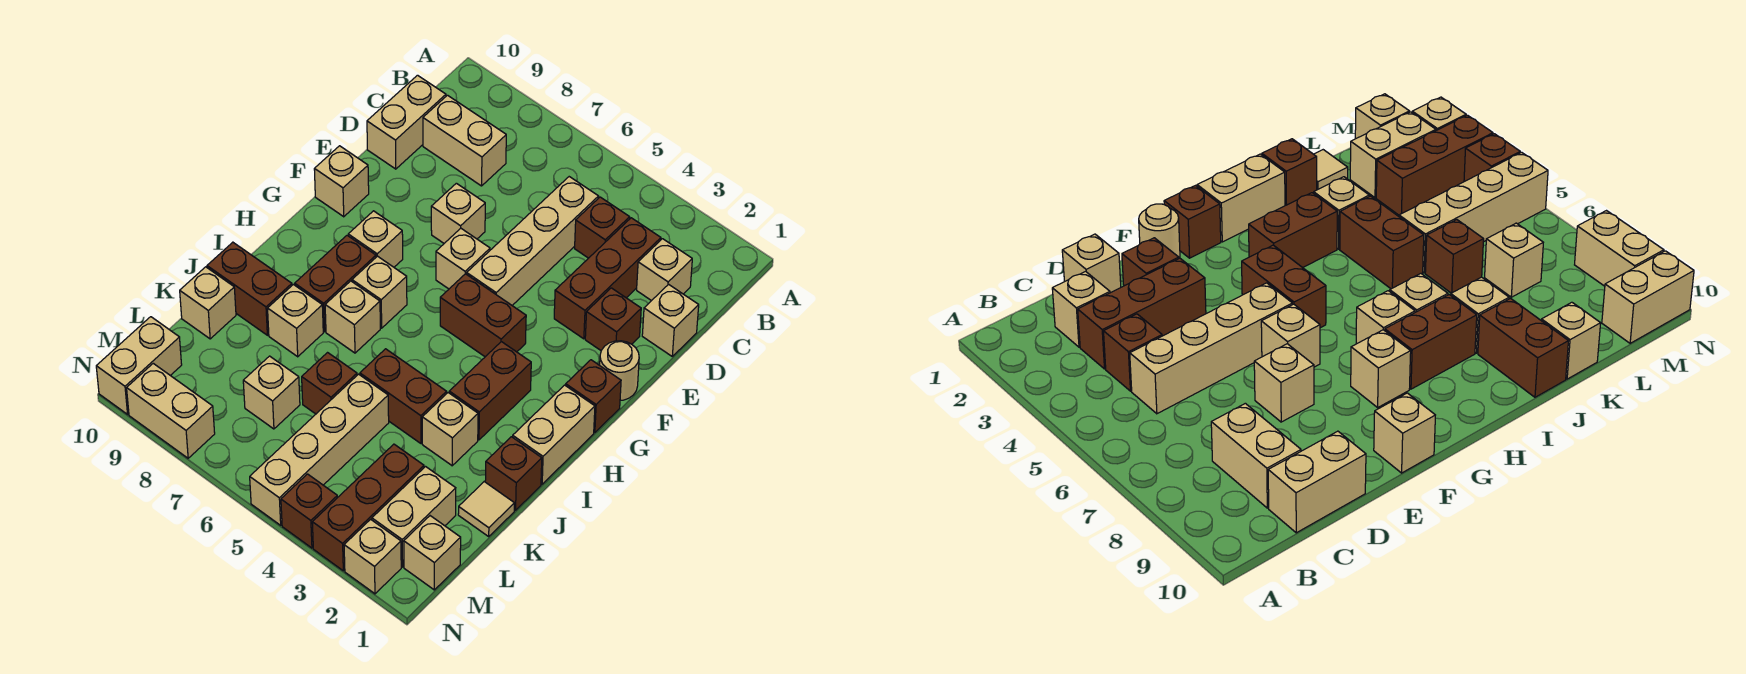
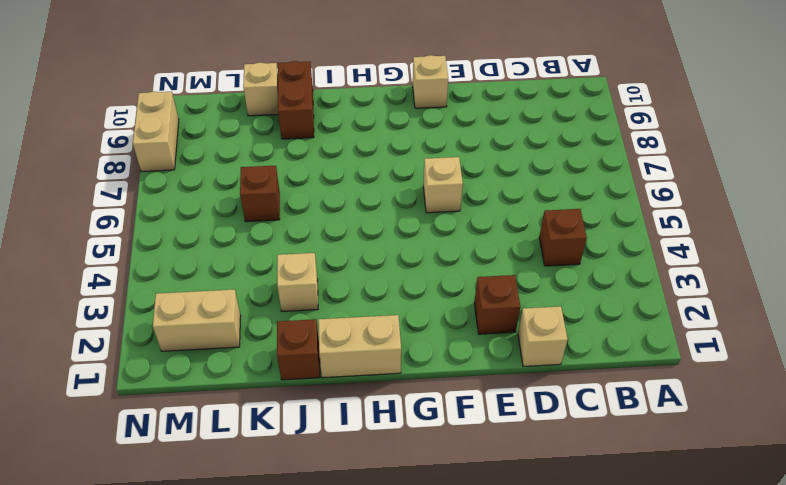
none -> tan brick C2 level 1
none -> brown brick C3:E3 level 1
none -> tan brick C5:F5 level 1
none -> tan brick C8:C9 level 1

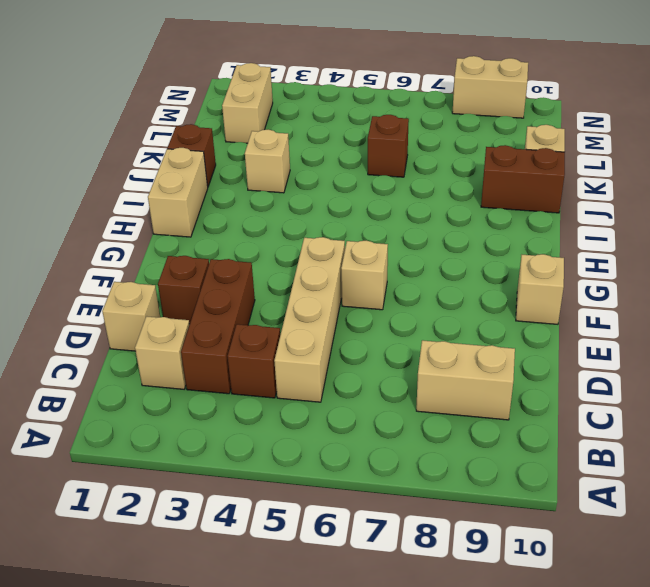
none -> tan brick C10:D10 level 1
none -> tan brick E7 level 1
none -> tan round brick F1 level 1
none -> brown brick G1 level 1

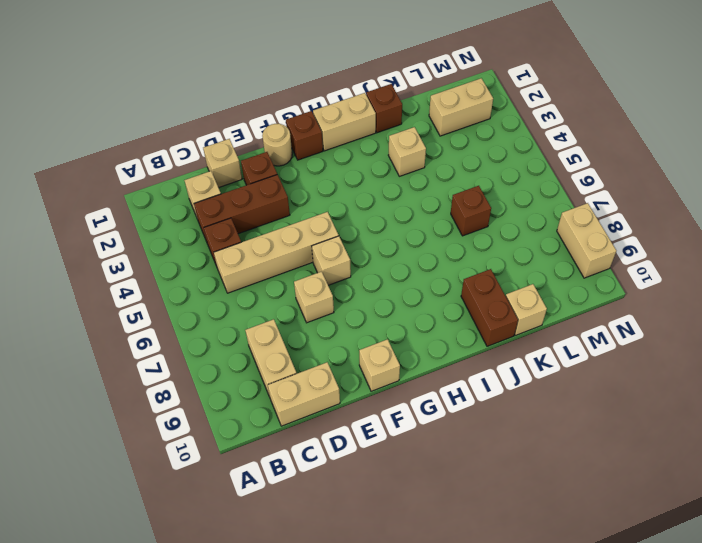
none -> brown brick G4:G5 level 1
none -> tan brick G8 level 1
none -> brown brick H3:I3 level 1
none -> tan brick H7 level 1

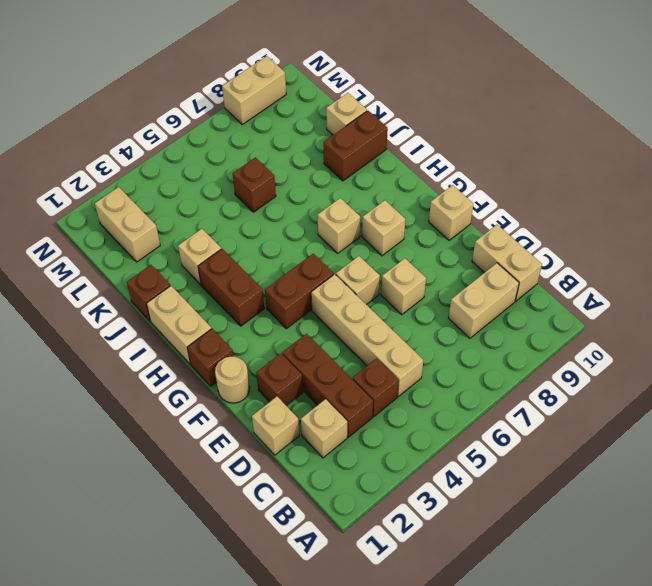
none -> brown brick H8:I8 level 1
none -> tan brick I7 level 1
none -> brown brick J4:J5 level 1
none -> tan brick J8 level 1

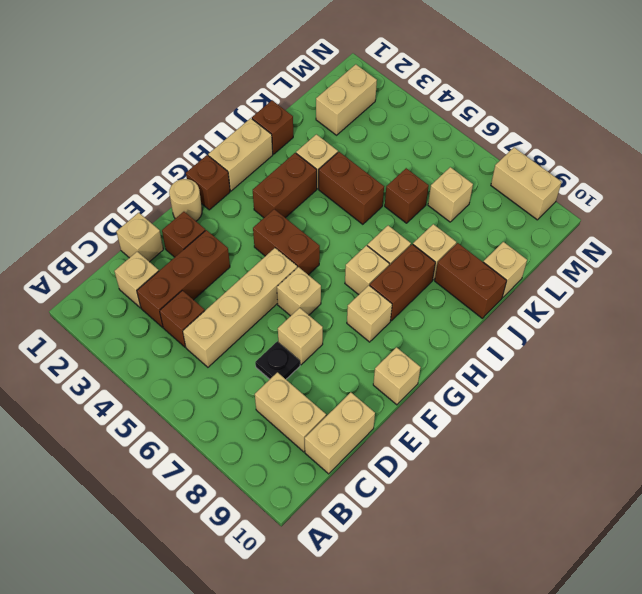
black plate D7 level 1 -> none
none -> tan tile K1 level 1
none -> tan brick K5:N5 level 1
none -> brown brick L3:N3 level 1
none -> tan brick M1 level 1

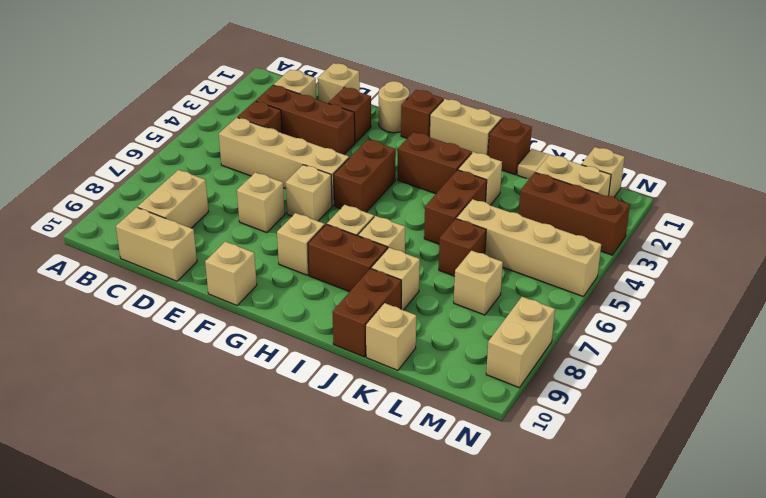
none -> tan brick M10:N10 level 1
none -> tan brick N2 level 1
none -> brown brick N4 level 1

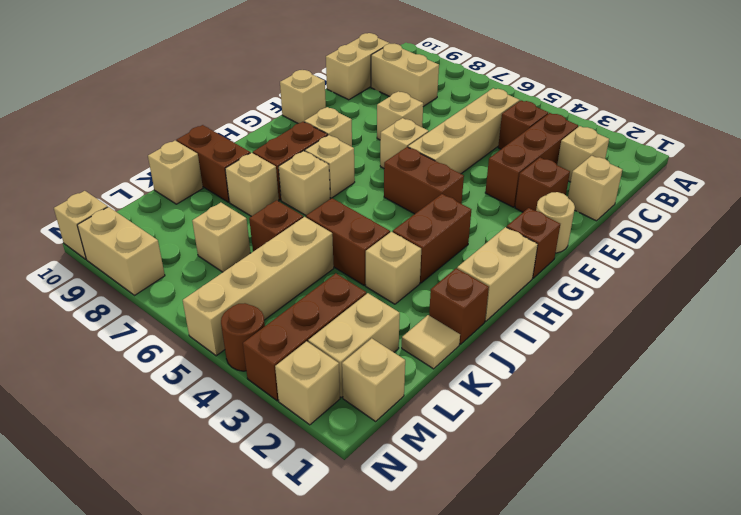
brown round brick N4 level 1 -> brown brick N4 level 1
tan brick N10 level 1 -> tan brick M10:N10 level 1

